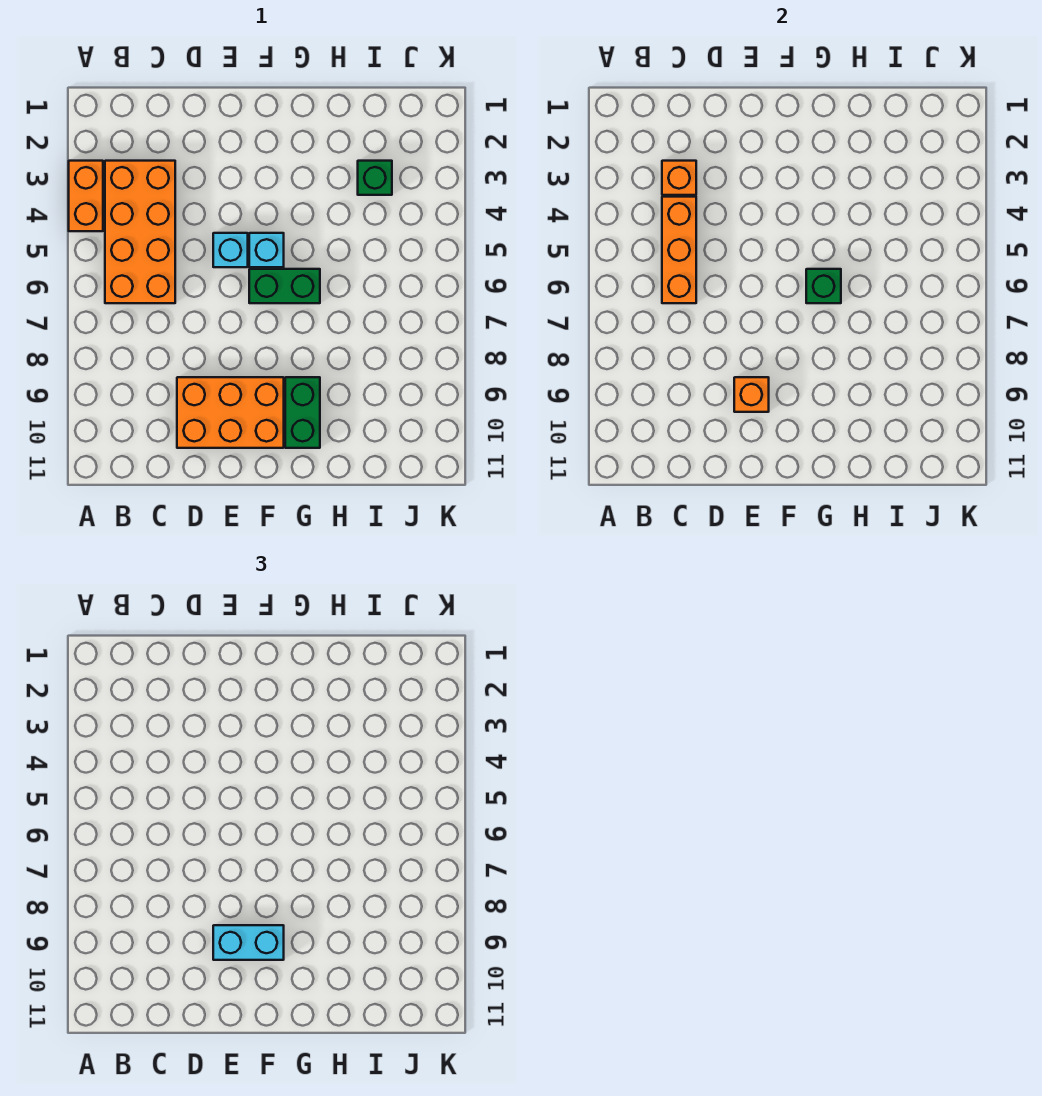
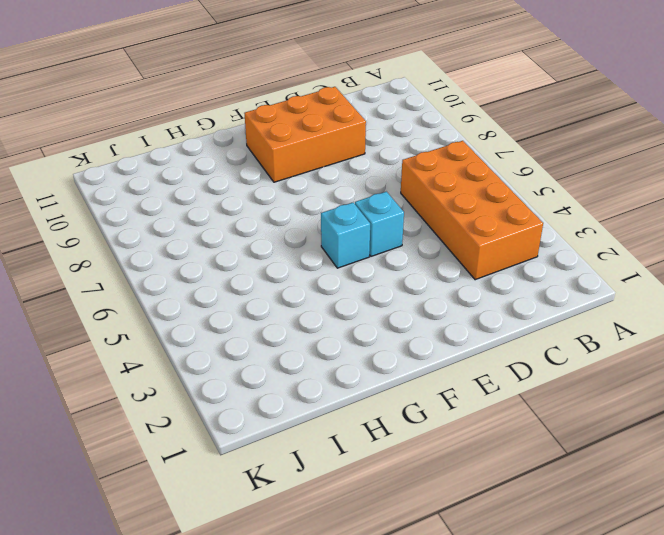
none -> orange brick A3:A4 level 1
none -> green brick F6:G6 level 1
none -> green brick G9:G10 level 1

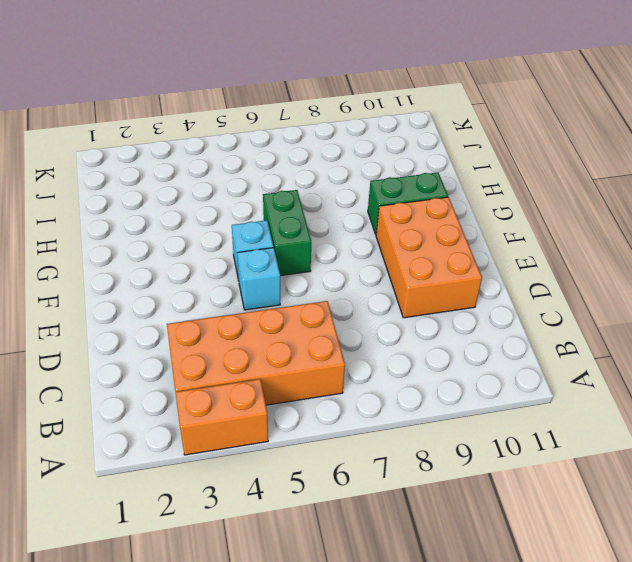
none -> green brick I3 level 1
none -> orange brick C3 level 2
none -> orange brick C4:C6 level 2

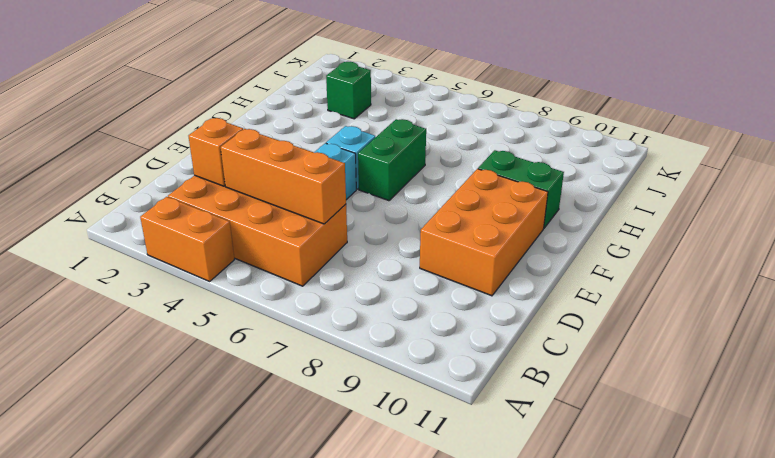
none -> orange brick E9 level 2
none -> green brick G6 level 2
none -> cyan brick E9:F9 level 3

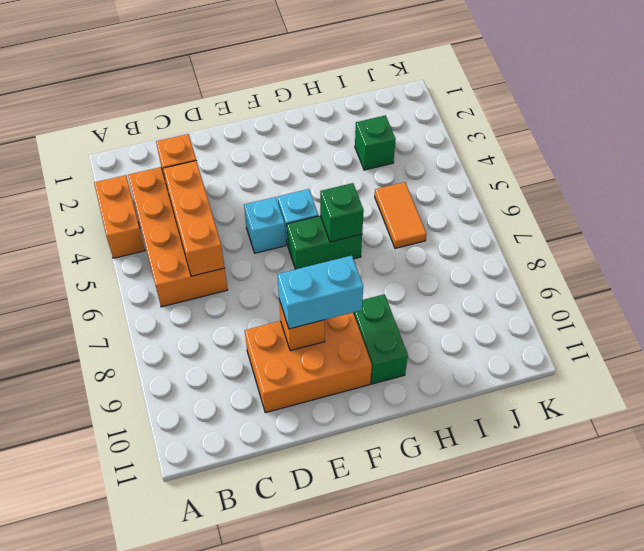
orange tile I5:I6 level 1 -> none

